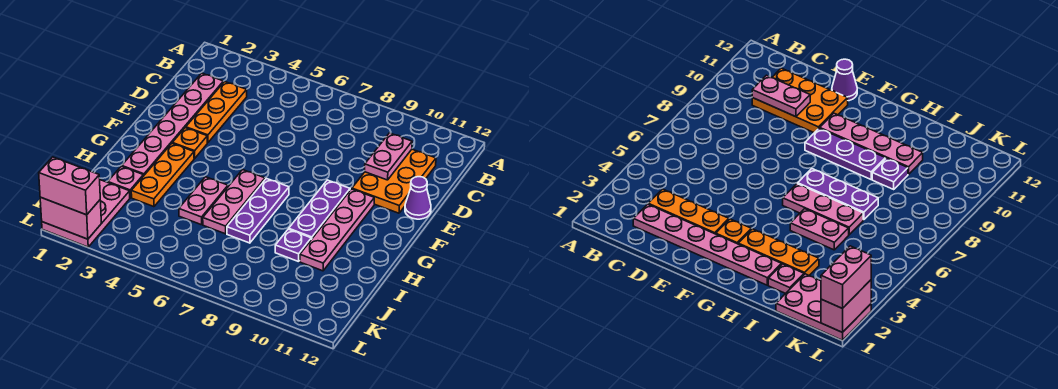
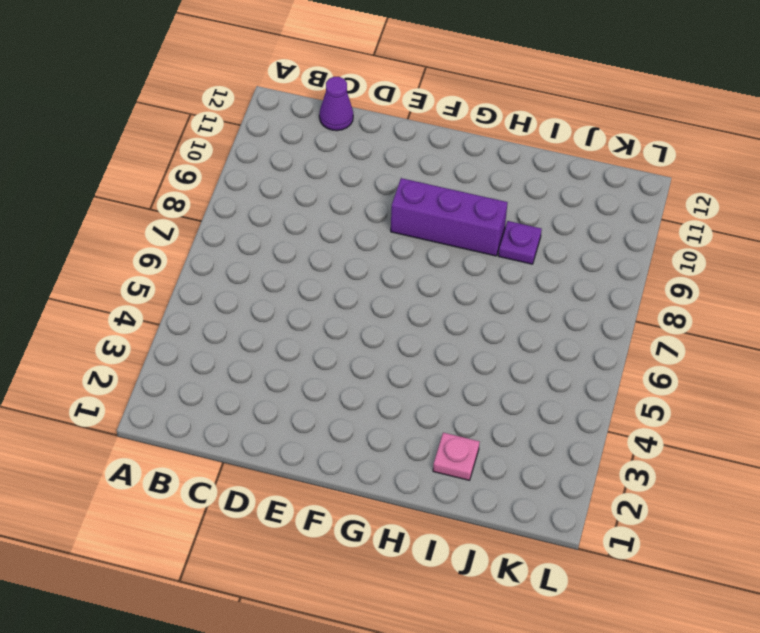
purple cone C12 level 1 -> purple cone E12 level 1
purple brick F9:H9 level 1 -> purple plate F9:H9 level 1
none -> pink plate C2:H2 level 1
none -> orange plate C3:E3 level 1
none -> orange plate C10:E11 level 1

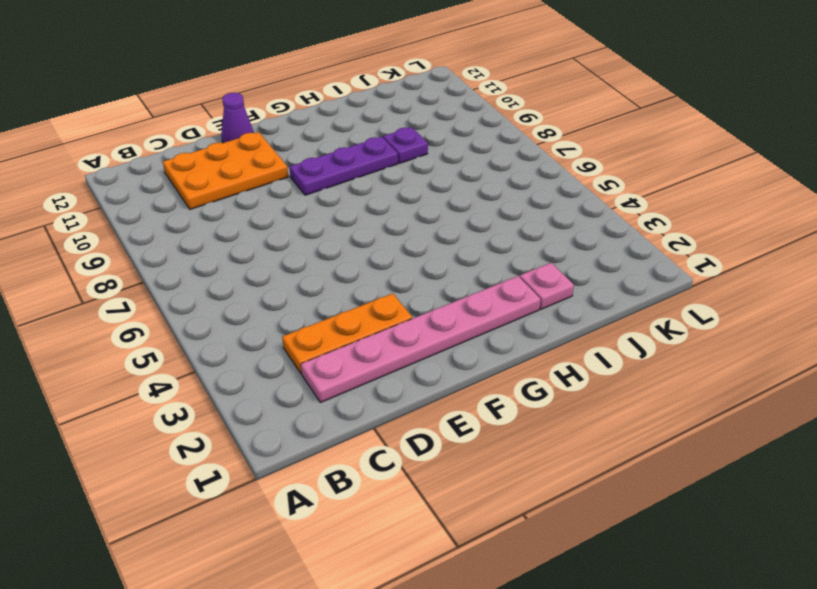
none -> orange plate F3 level 1
none -> pink plate F10:I10 level 1
none -> orange plate G3:I3 level 1

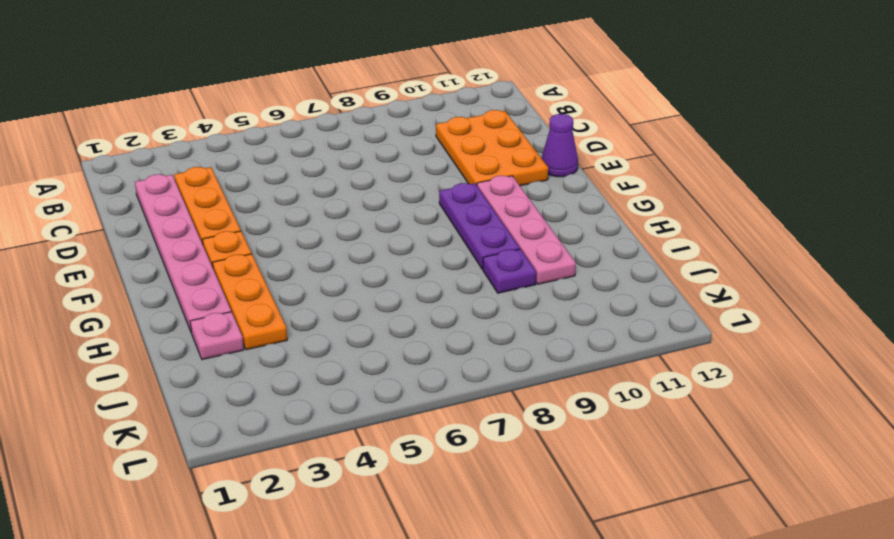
none -> pink plate G6:I6 level 1
none -> purple plate G7:I7 level 1
none -> pink plate H5:I5 level 1

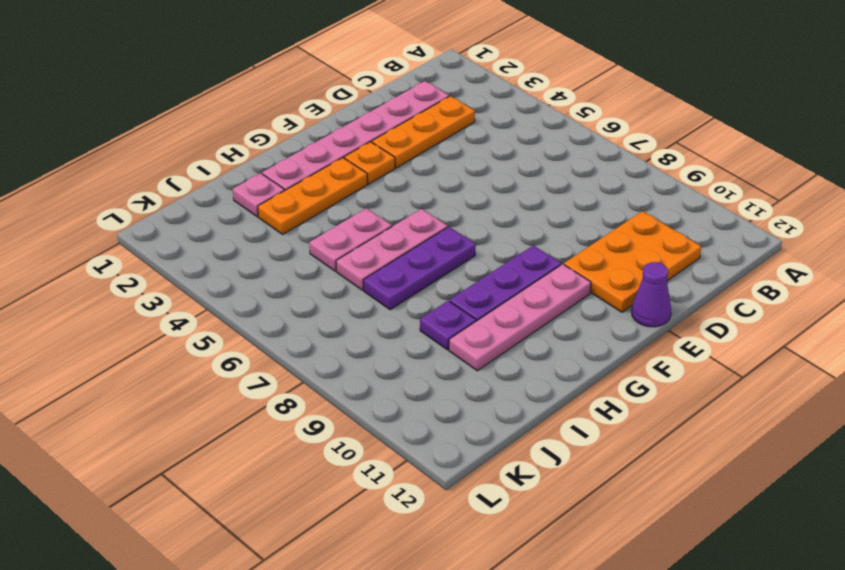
none -> pink plate J1:L2 level 1
none -> pink plate C10:D10 level 2
none -> pink brick L1:L2 level 2

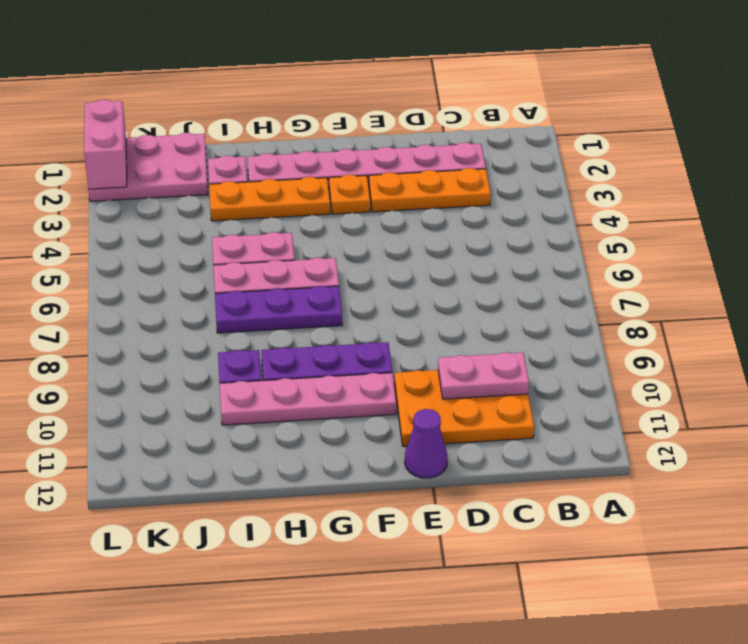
none -> pink brick L1:L2 level 3

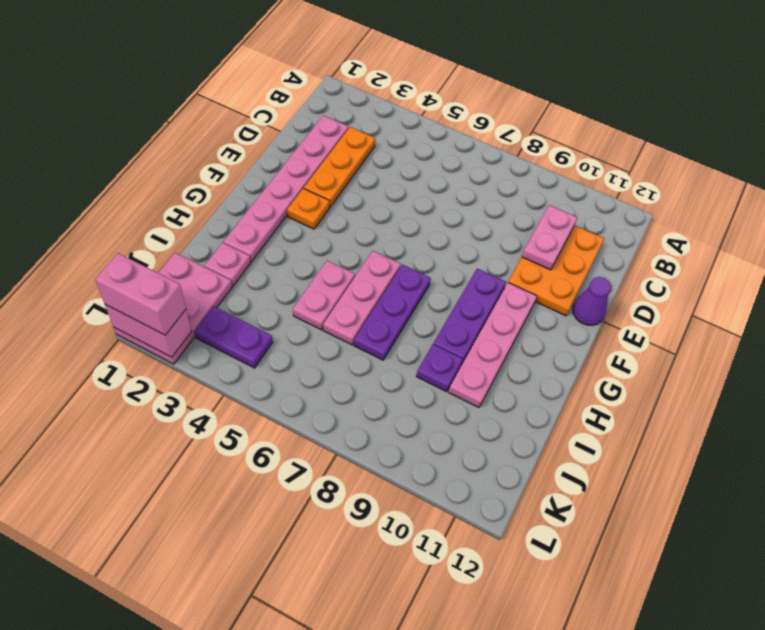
purple plate K3:K4 level 1 -> none
none -> orange plate G3:I3 level 1

